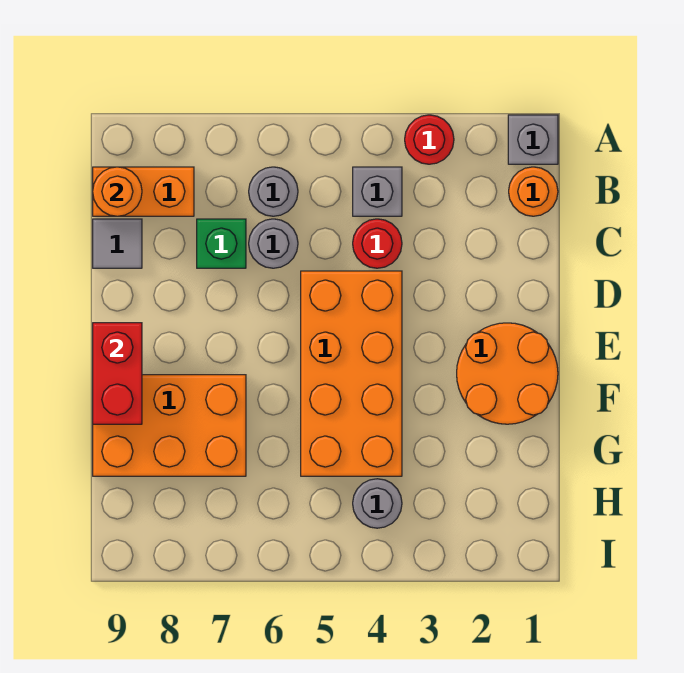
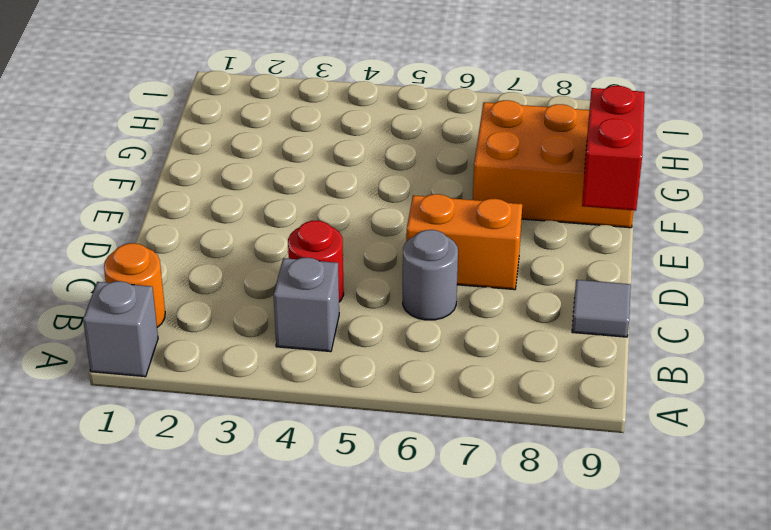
orange brick D6:D7 level 1 -> orange brick B8:B9 level 1
none -> red round brick A3 level 1
none -> grey round brick B6 level 1
none -> green brick C7 level 1

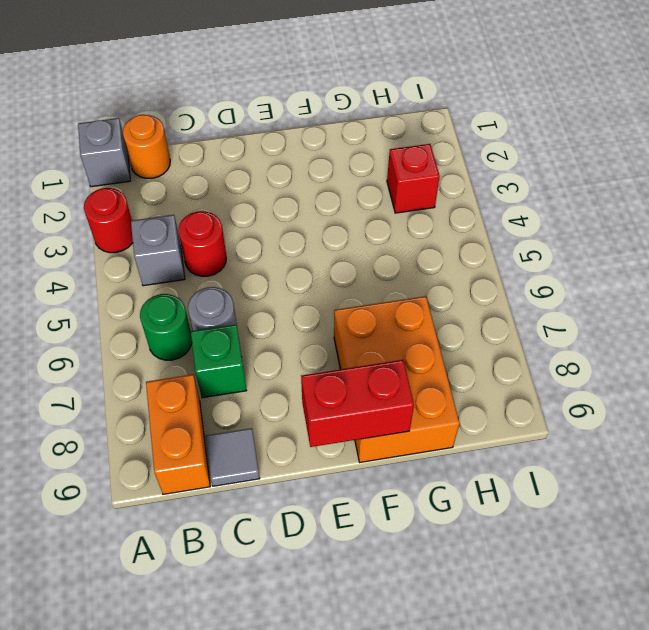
green round brick B6 level 1 -> grey round brick B6 level 1
red brick H3 level 1 -> none
none -> orange brick D4:G5 level 1
none -> orange round brick E1:F2 level 1
none -> grey round brick H4 level 1

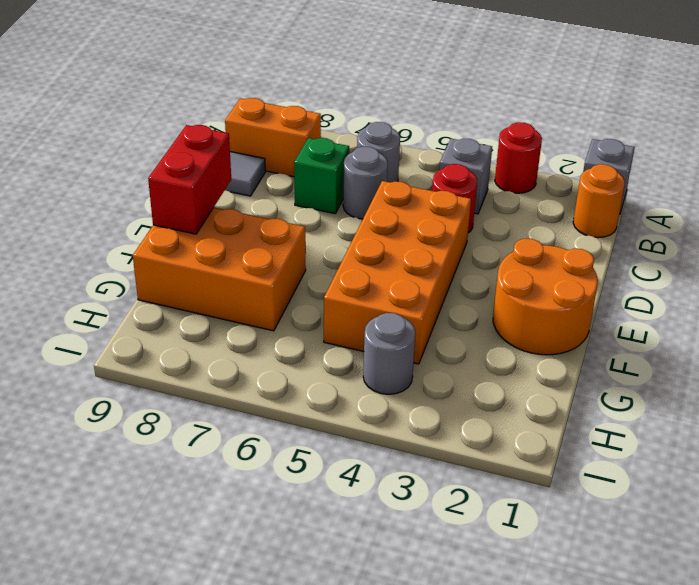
none -> orange round brick B9 level 2

